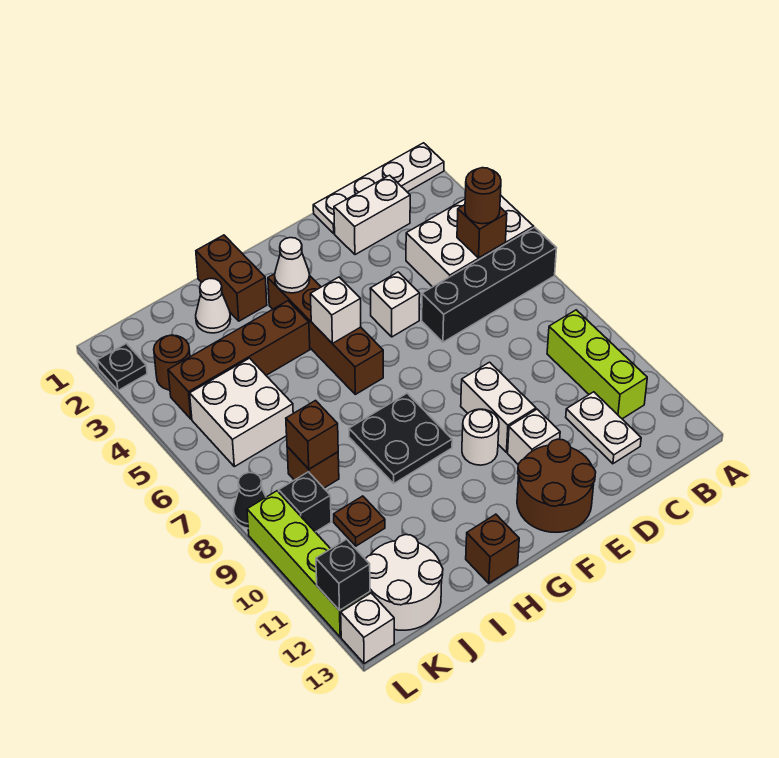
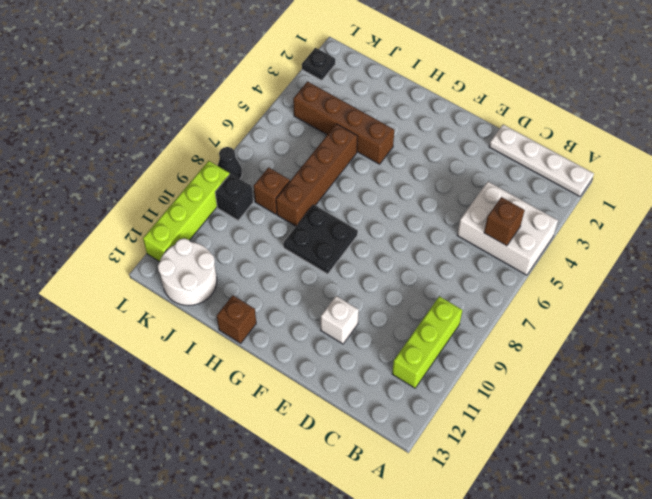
brown brick I5:I8 level 1 -> brown brick G3:G6 level 1
none -> black brick A6:D6 level 1
none -> white brick C2:D2 level 1
none -> white plate C11:C12 level 1
none -> white brick E5 level 1

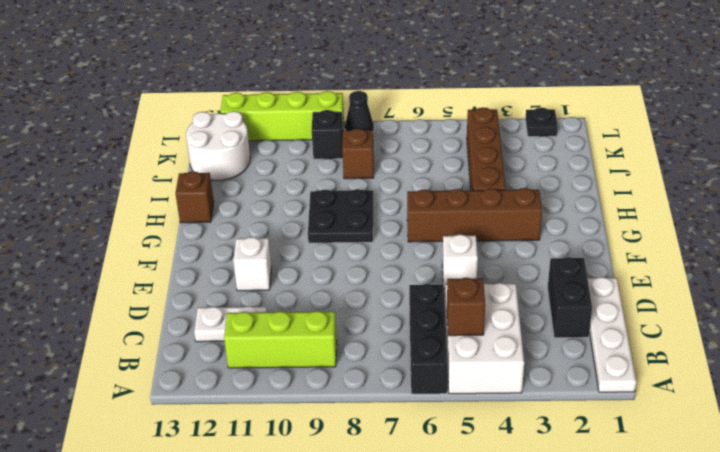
black brick A6:C6 level 1 -> black brick A6:D6 level 1
black brick C2:D2 level 1 -> white brick C2:D2 level 1
none -> white brick E9:E10 level 1
none -> brown round brick E12:F13 level 1
none -> white round brick F10 level 1
none -> brown brick H1:H2 level 1

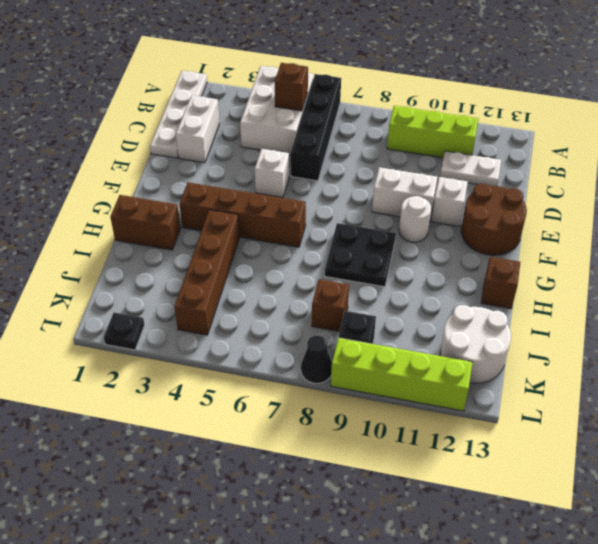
none -> white cone I2 level 1
none -> white brick J5:K6 level 1
none -> brown plate J10 level 1
none -> brown round brick K3 level 1

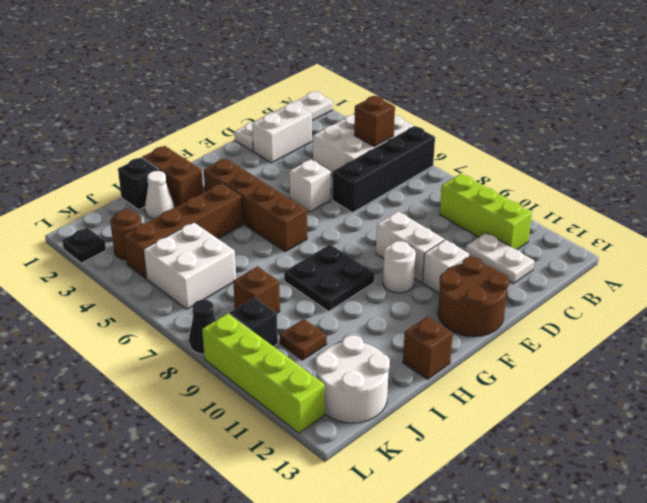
black brick I1 level 1 -> black brick L12 level 2
none -> white brick L13 level 1
none -> white cone G3 level 2
none -> white brick G5 level 2
none -> brown brick J8 level 2

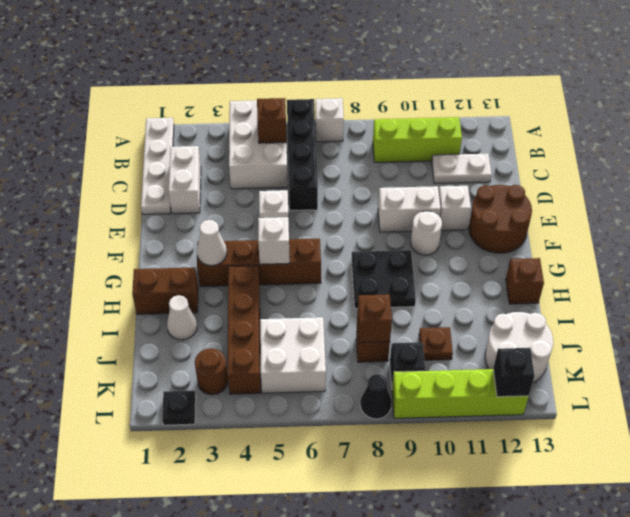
white brick A7 level 1 -> white brick L13 level 1
none -> brown round brick B5 level 3

